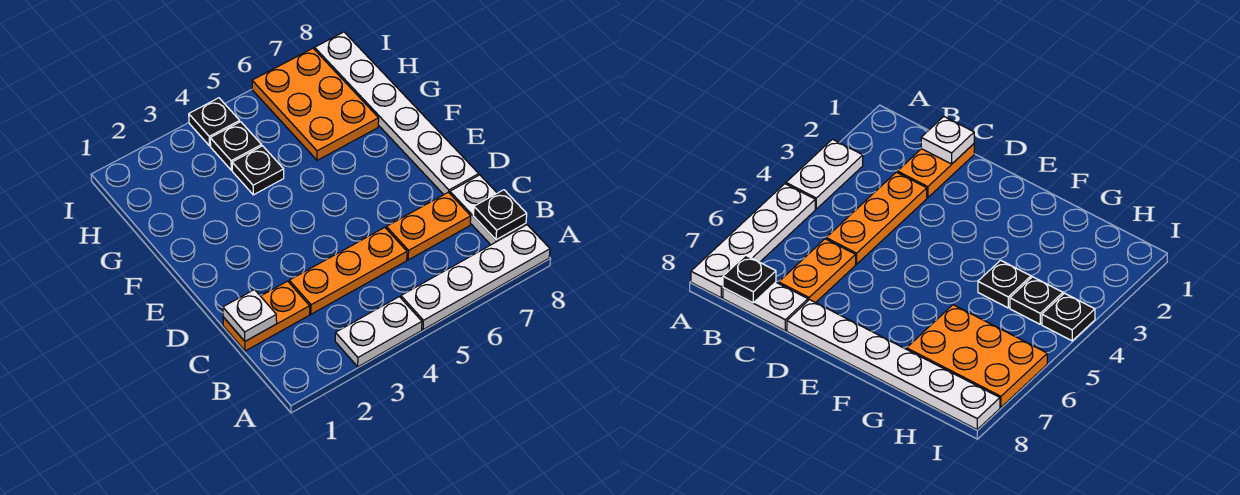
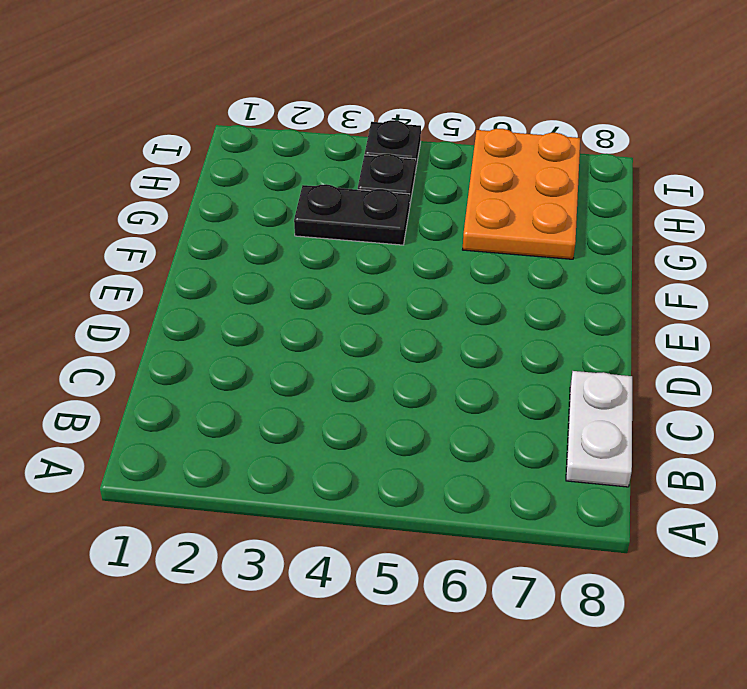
black plate G3:G4 level 1 -> black plate G4 level 1
none -> white plate A3:A4 level 1
none -> white plate A5:A8 level 1
none -> orange plate C1:C2 level 1

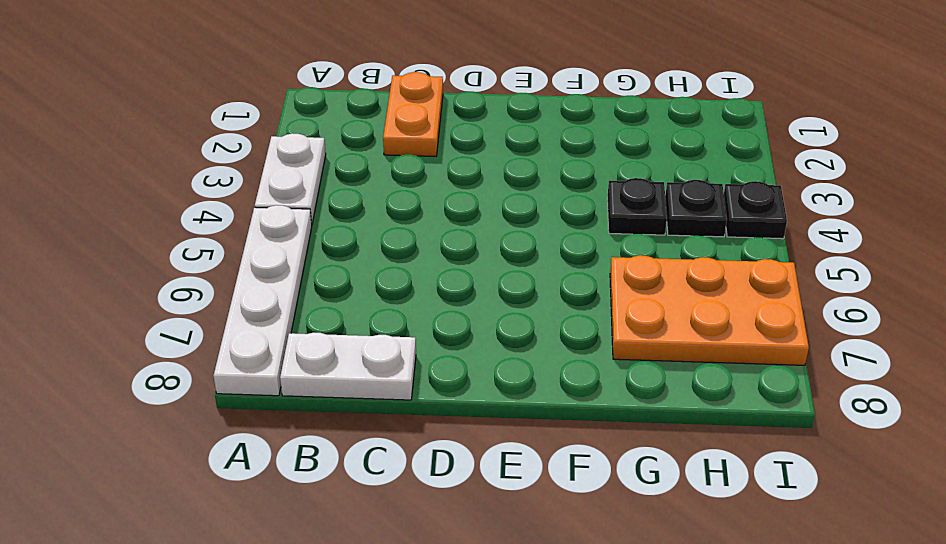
none -> orange plate C3:C5 level 1
none -> orange plate C6:C7 level 1
none -> white plate D8:I8 level 1

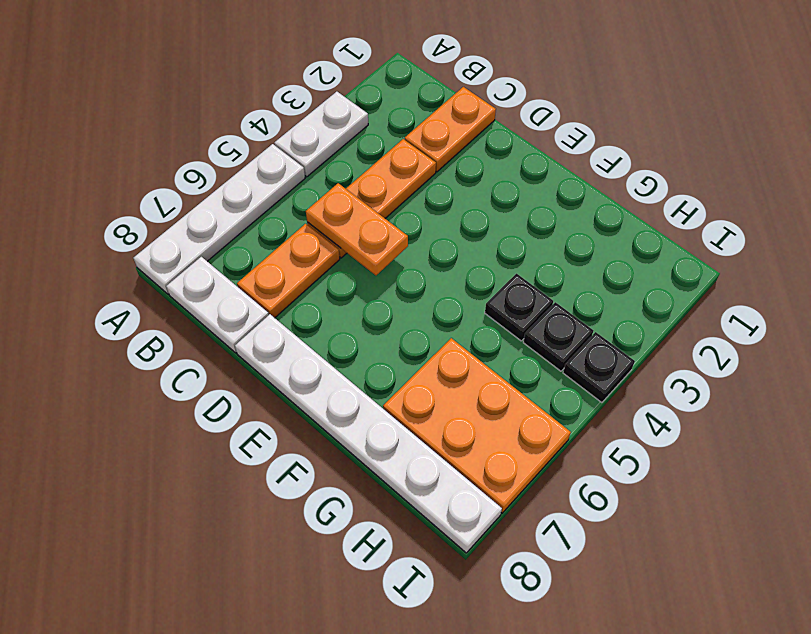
orange plate C5:D5 level 2 -> none
none -> black plate B8 level 2
none -> white plate C1 level 2

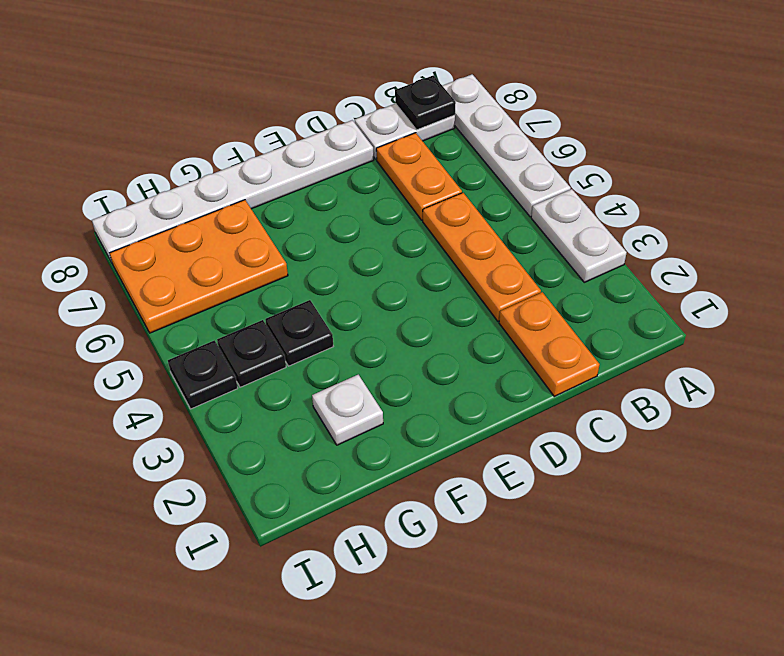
white plate G2 level 1 -> white plate C1 level 2

